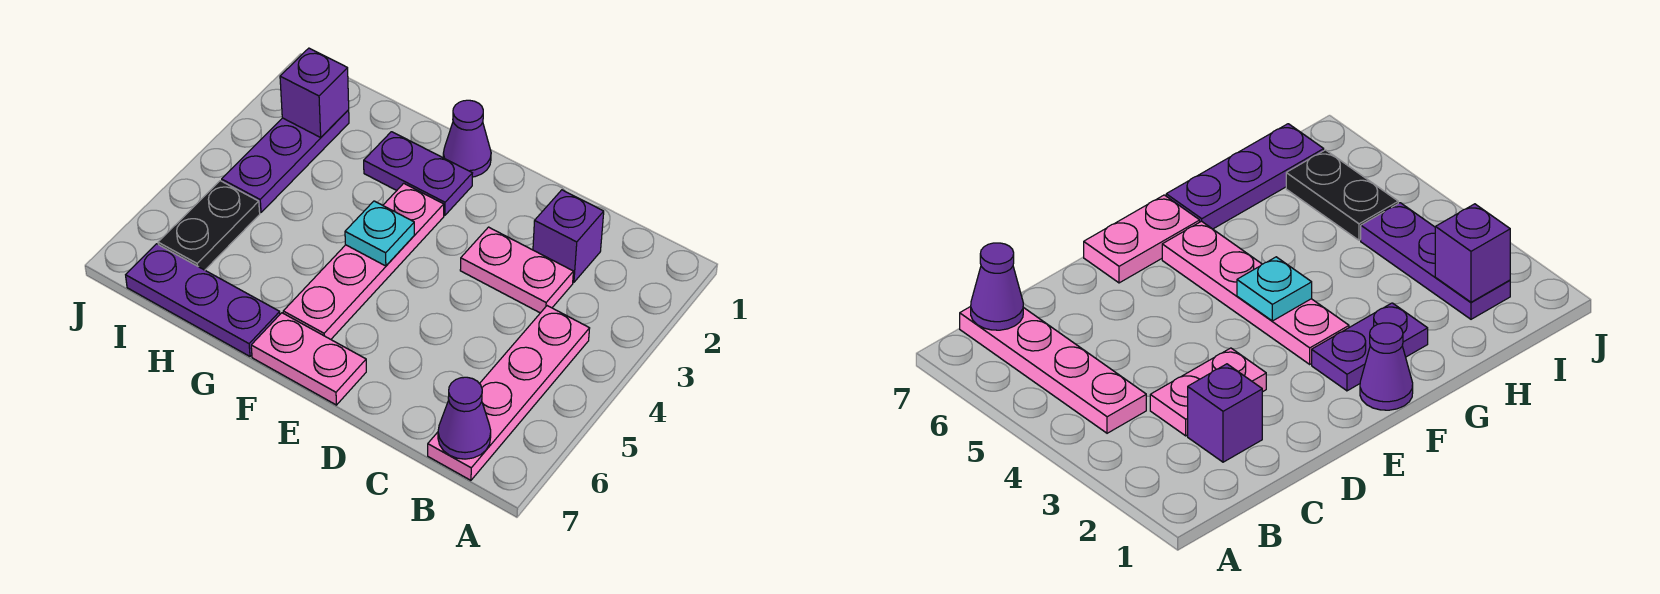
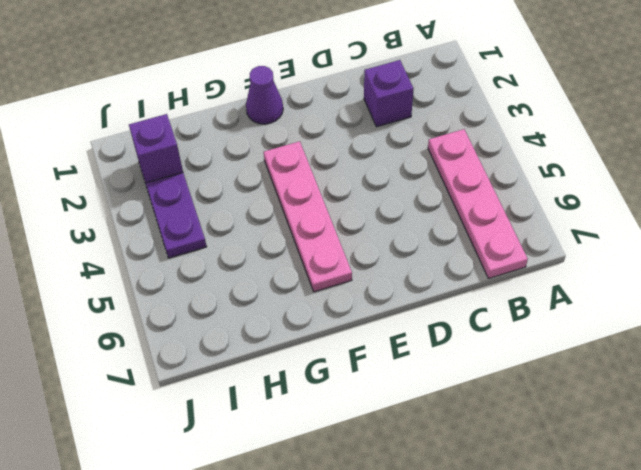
none -> pink plate C3:D3 level 1
none -> pink plate E7:F7 level 1
none -> purple plate F2:G2 level 1

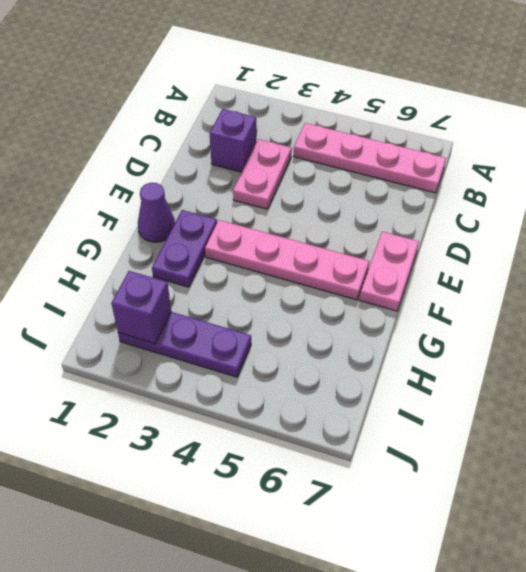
none -> purple plate G7:I7 level 1
none -> black plate I5:I6 level 1
none -> purple cone B7 level 2

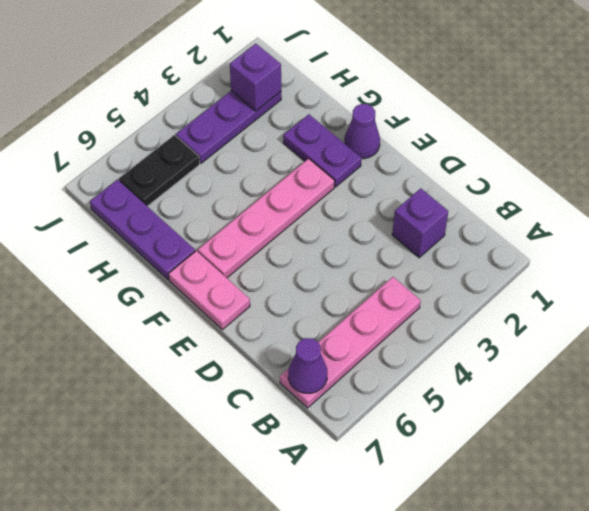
none -> pink plate C3:D3 level 1
none -> cyan plate F4 level 2

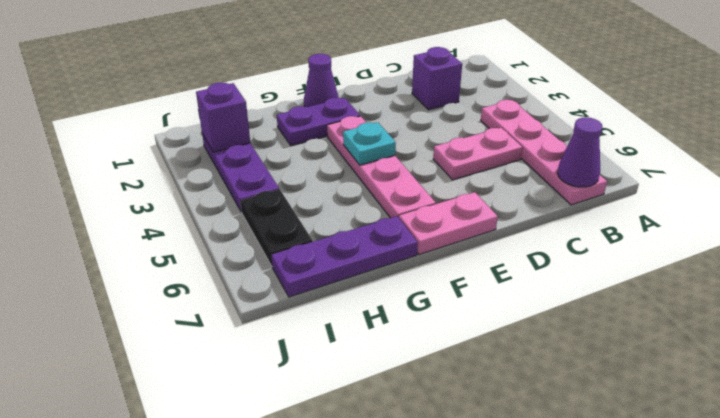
pink plate C5:D5 level 1 -> pink plate C3:D3 level 1

